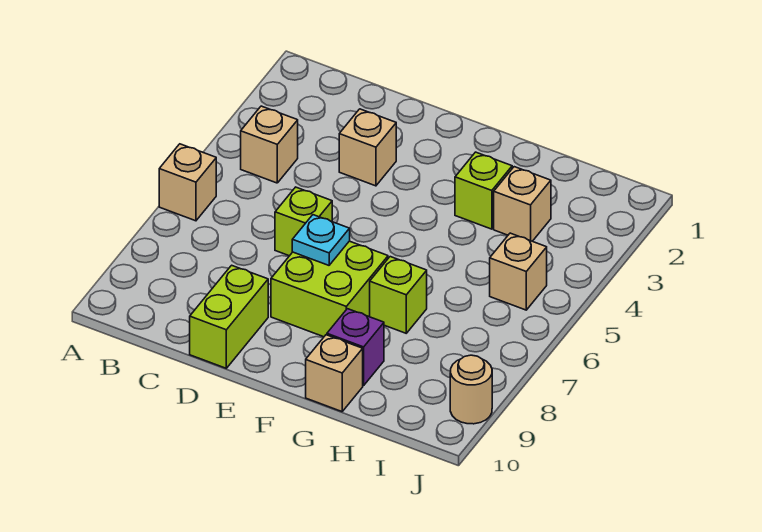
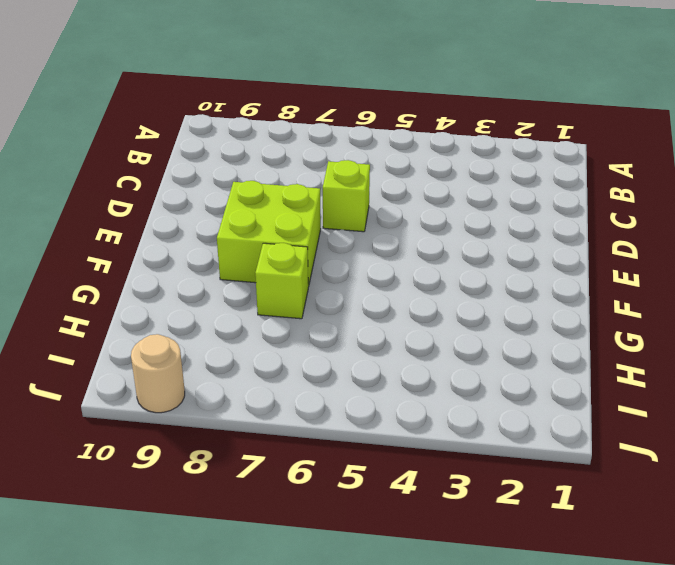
none -> tan brick A6 level 1
none -> tan brick B4 level 1
none -> tan brick D3 level 1

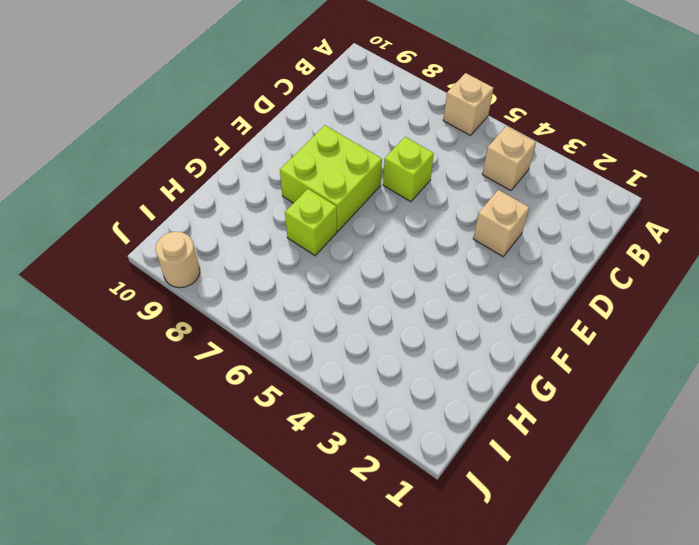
none -> lime brick D9:D10 level 1
none -> lime brick G3 level 1
none -> purple brick G9 level 1

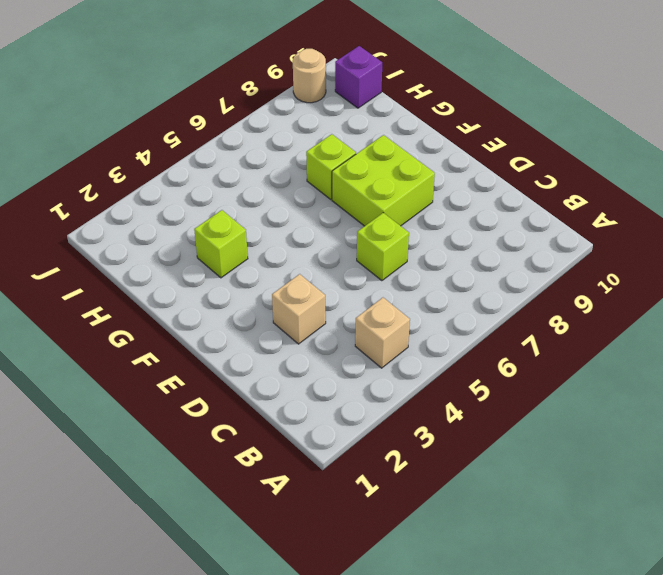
purple brick I10 level 1 -> purple brick G9 level 1
none -> tan brick A6 level 1
none -> lime brick D9:D10 level 1
none -> tan brick G10 level 1

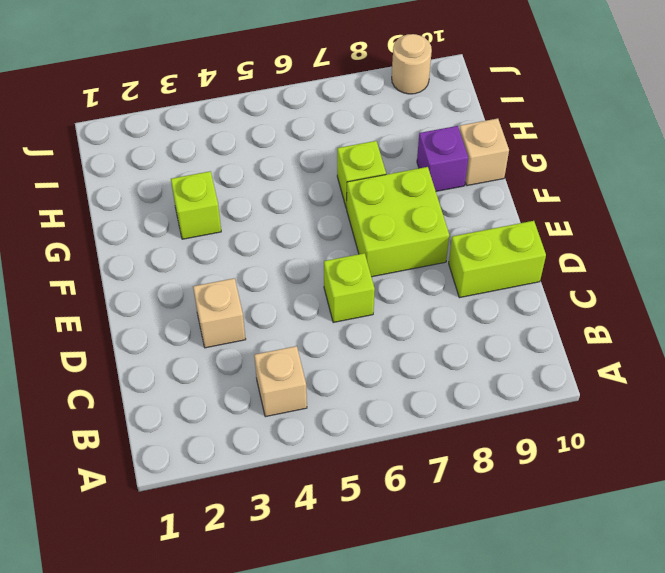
none -> tan brick A6 level 1
none -> tan brick H3 level 1
none -> tan brick I5 level 1

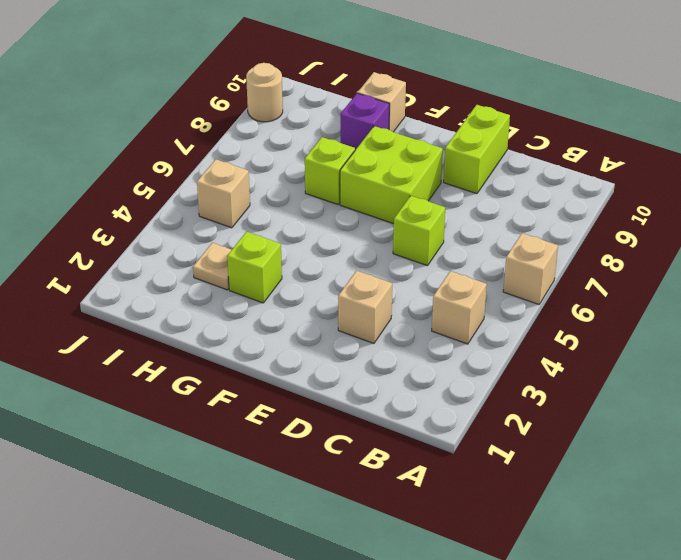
tan plate H3 level 1 -> tan brick H3 level 1
none -> cyan plate E7 level 2

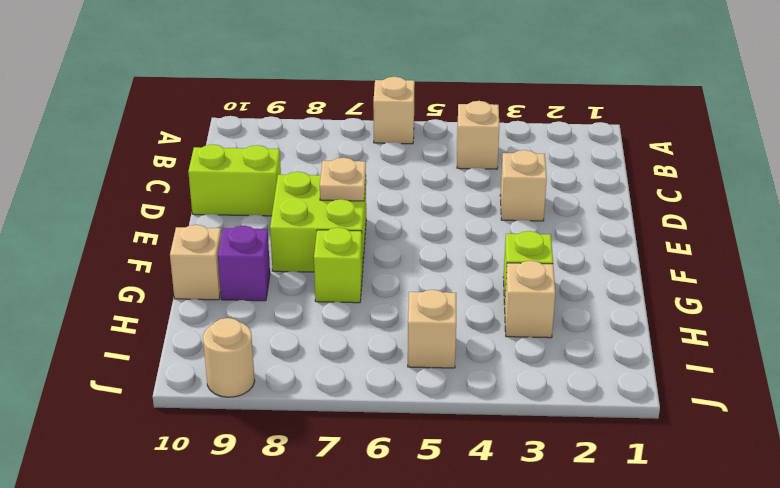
tan plate E7 level 2 -> cyan plate E7 level 2
none -> lime brick D6 level 1

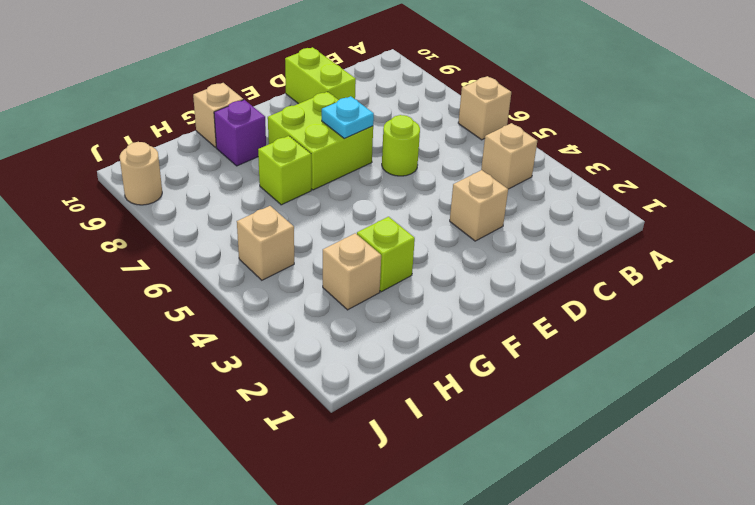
lime round brick D6 level 1 -> lime brick D6 level 1

